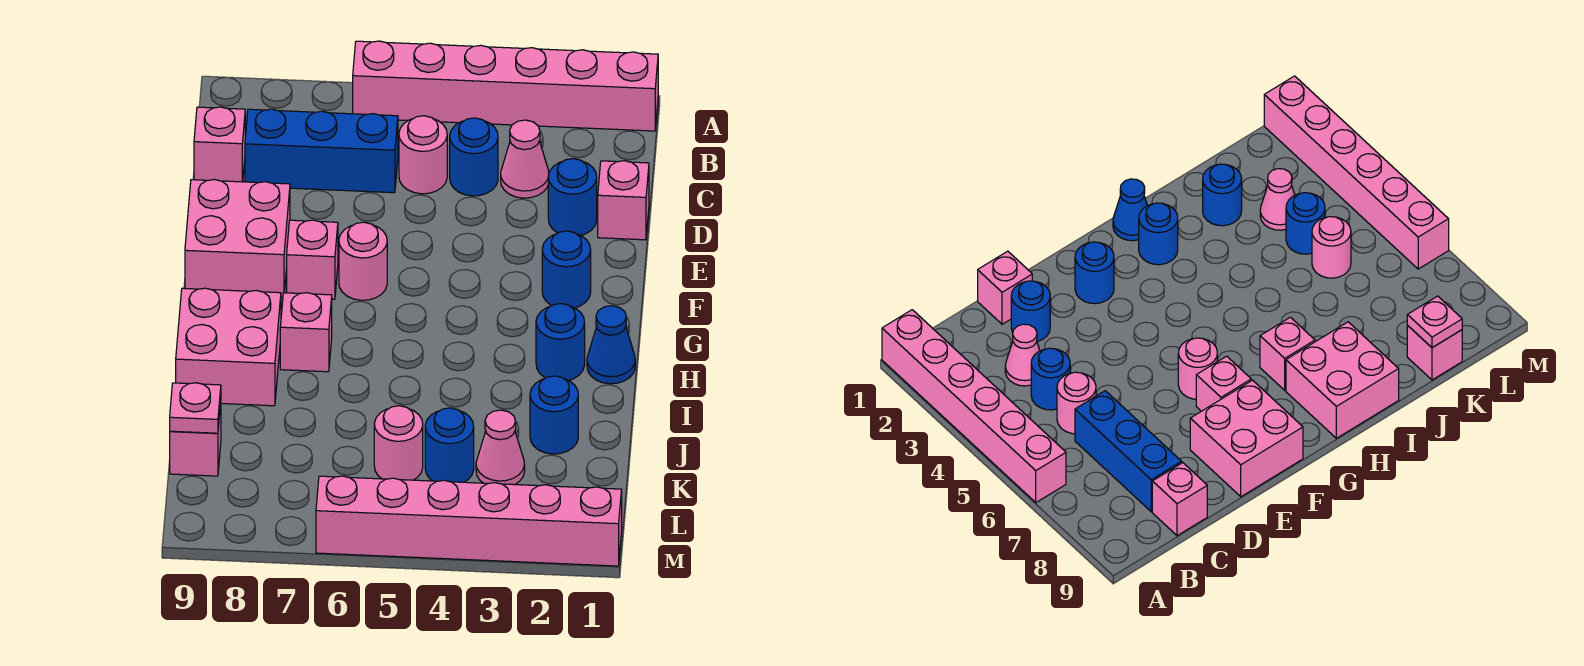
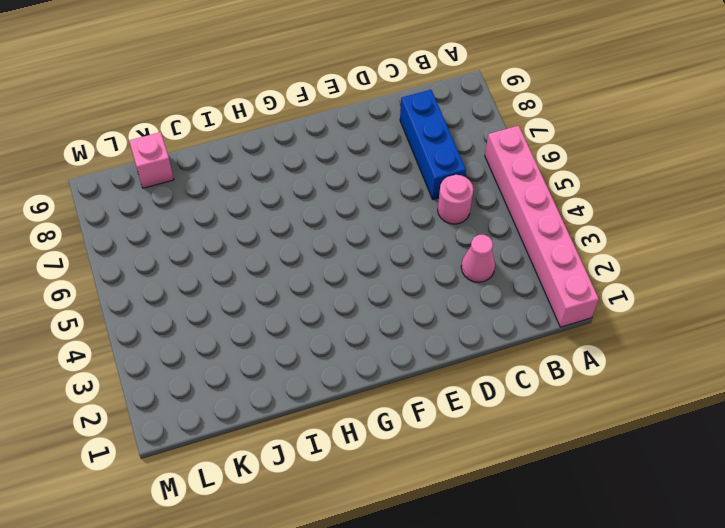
none -> blue round brick C4 level 1
none -> pink brick C9 level 1
none -> pink brick D1 level 1

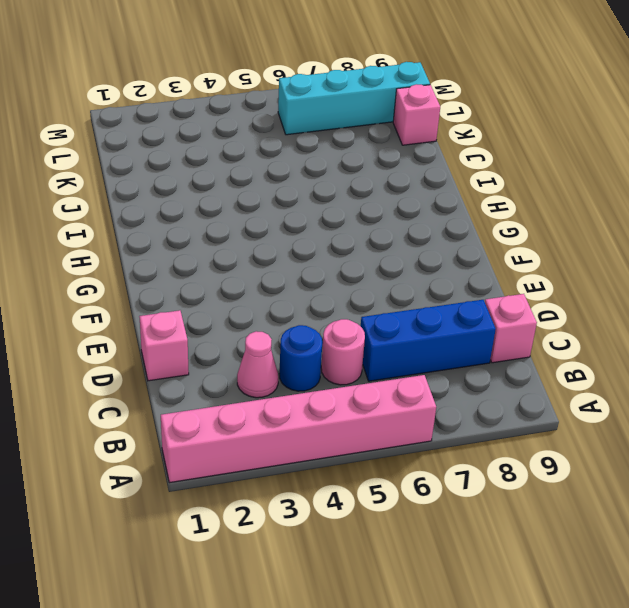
cyan brick L6:L9 level 1 -> none
none -> blue round brick D2 level 1
none -> pink brick E8:F9 level 1
none -> blue round brick F2 level 1

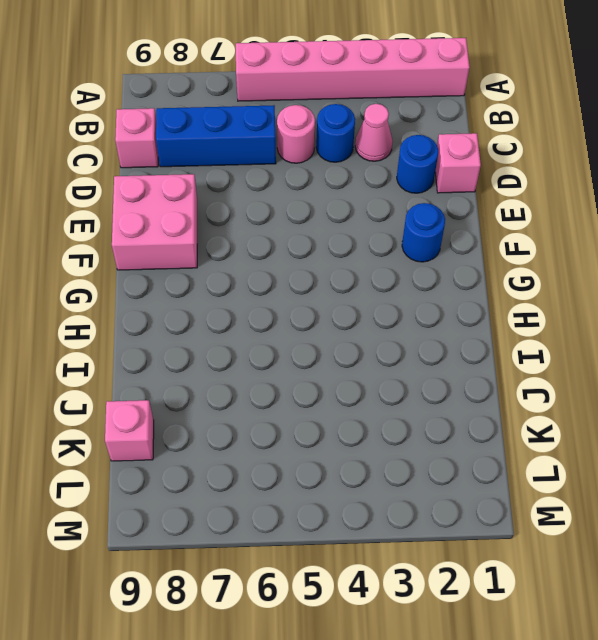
none -> pink round brick F6 level 1
none -> pink brick F7 level 1
none -> blue cone H1 level 1

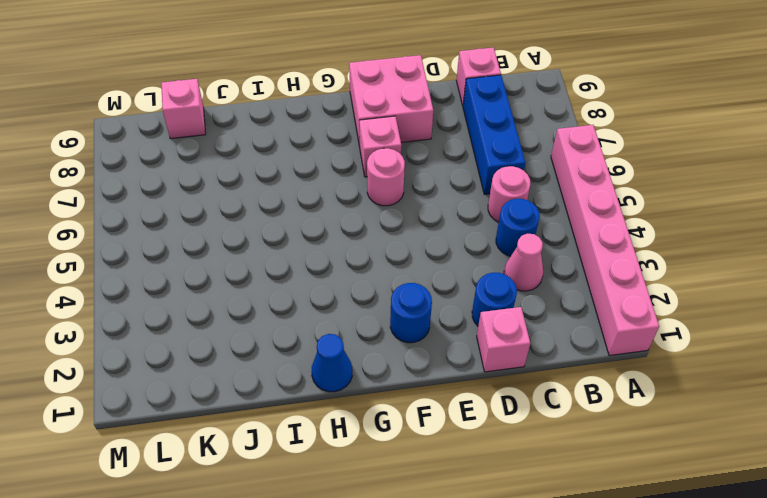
none -> blue round brick H2 level 1
none -> pink brick H7 level 1
none -> pink brick H8:I9 level 1

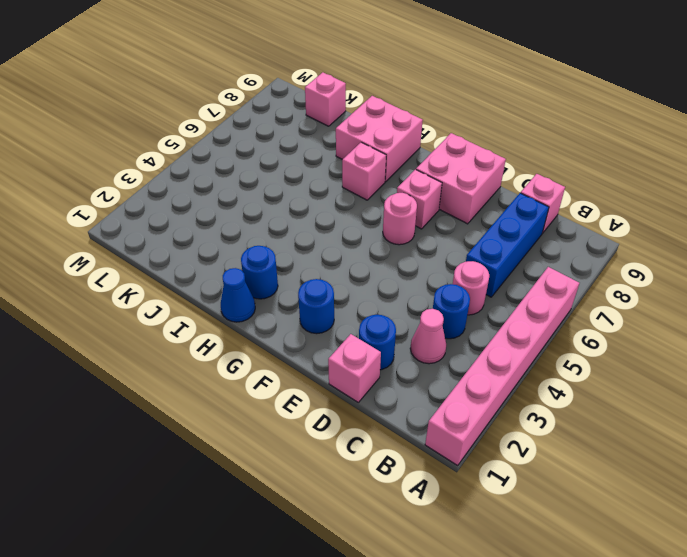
none -> blue round brick J2 level 1
none -> pink cone K3 level 1
none -> blue round brick K4 level 1

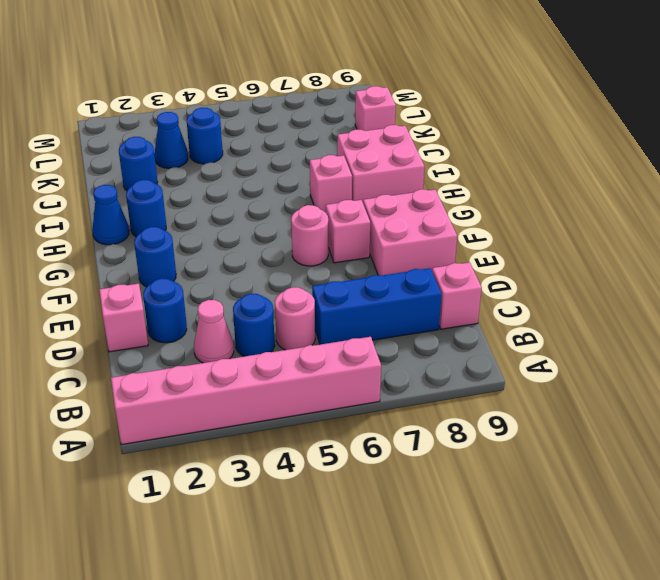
blue cone K3 level 1 -> pink cone K3 level 1
none -> pink round brick K5 level 1
none -> pink brick M1:M6 level 1
none -> pink plate K9 level 2

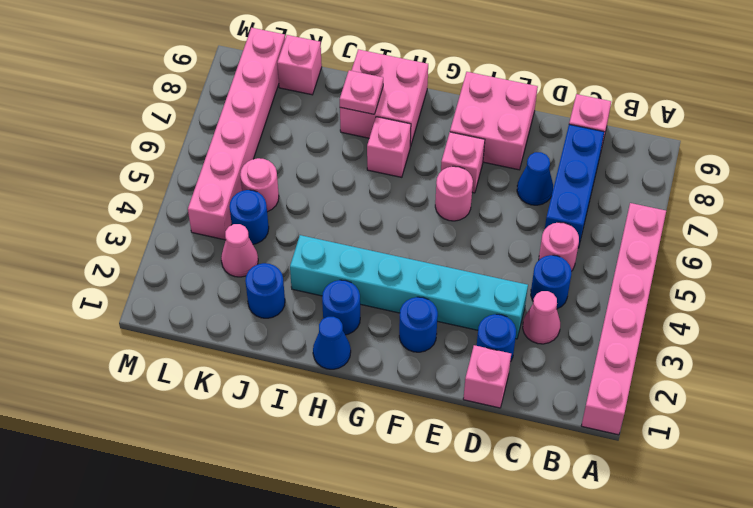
cyan brick D3:I3 level 1 -> none
blue cone D7 level 1 -> none
pink plate I8 level 2 -> pink plate K9 level 2
pink brick L4:L9 level 1 -> pink brick M1:M6 level 1

